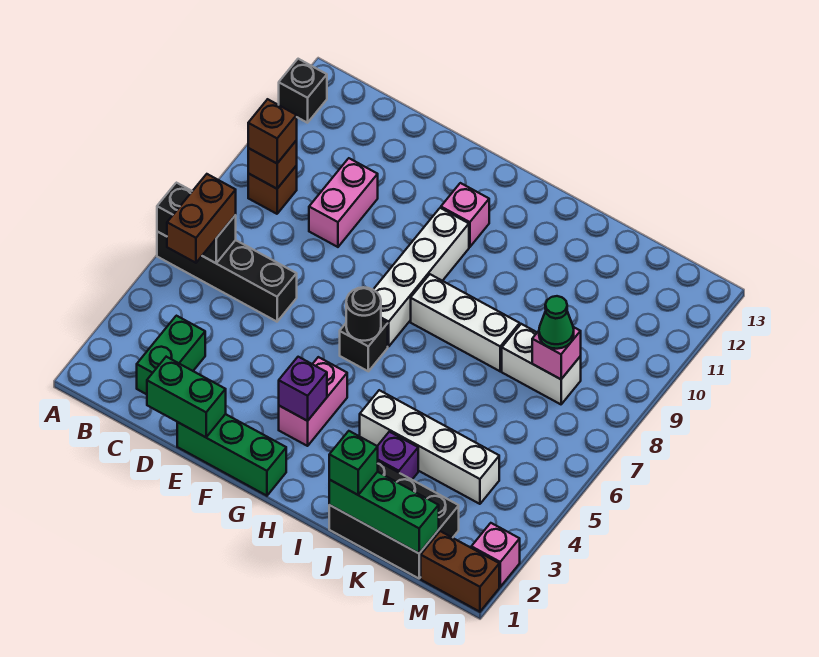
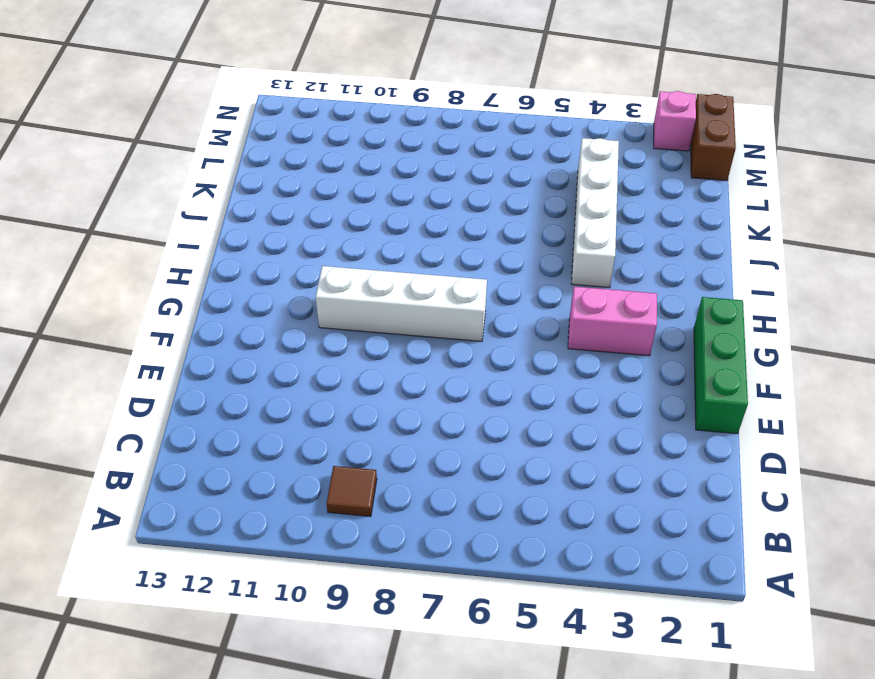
brown tile B9 level 1 -> brown brick B9 level 1
none -> black brick A6:D6 level 1
none -> black brick A12 level 1
none -> green brick C2:C3 level 1

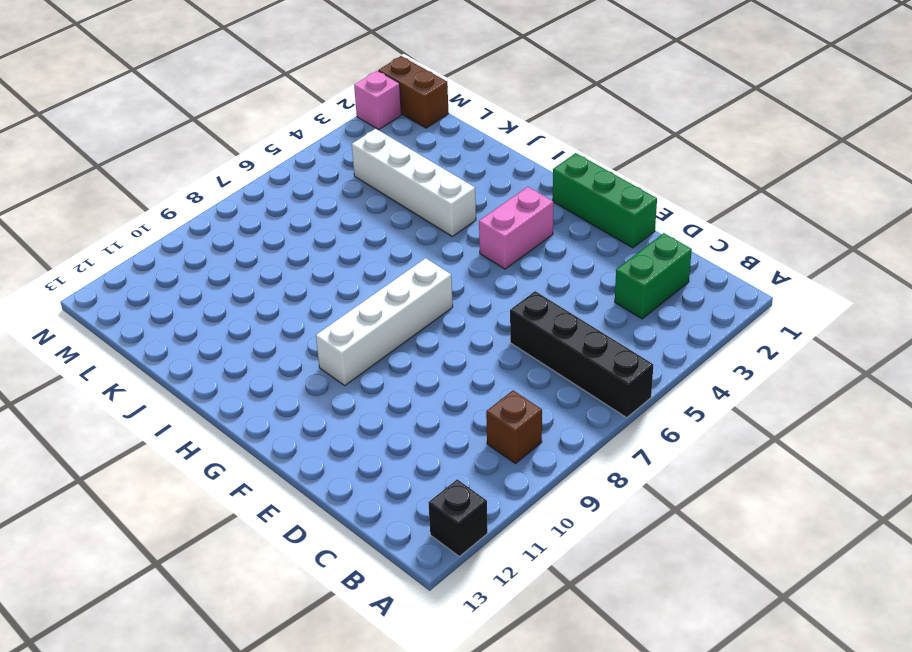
none -> pink brick D9:D10 level 1
none -> black brick G6 level 1
none -> pink brick G11 level 1

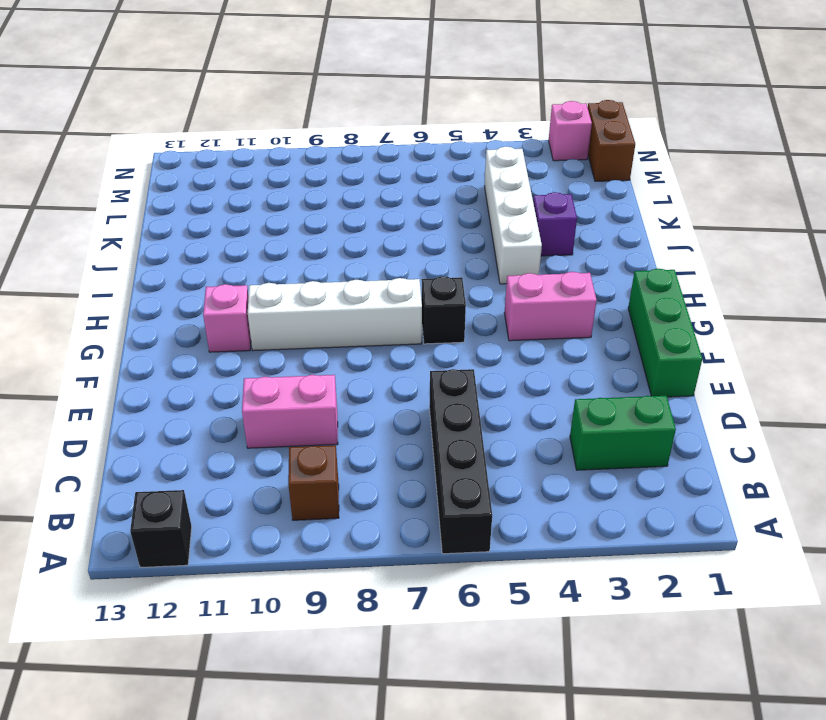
none -> white brick H8:J8 level 1
none -> black brick J1:L2 level 1
none -> white brick K8:L8 level 1

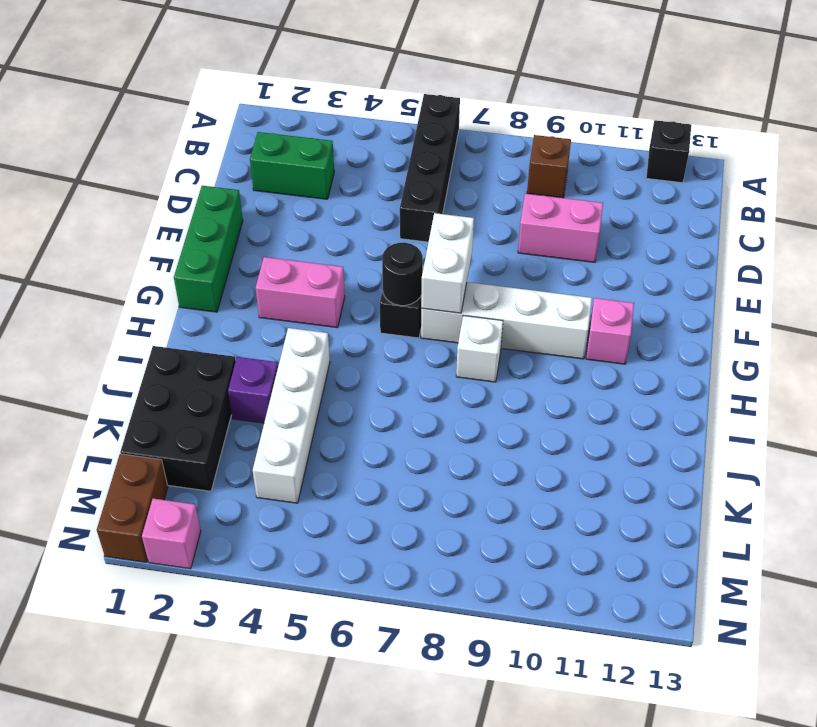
white brick F7:G7 level 2 -> white brick K8:L8 level 1
white brick H8 level 1 -> white brick H8:J8 level 1
none -> black brick A6:B6 level 2
none -> brown brick B9 level 2
none -> green brick D1:E1 level 2

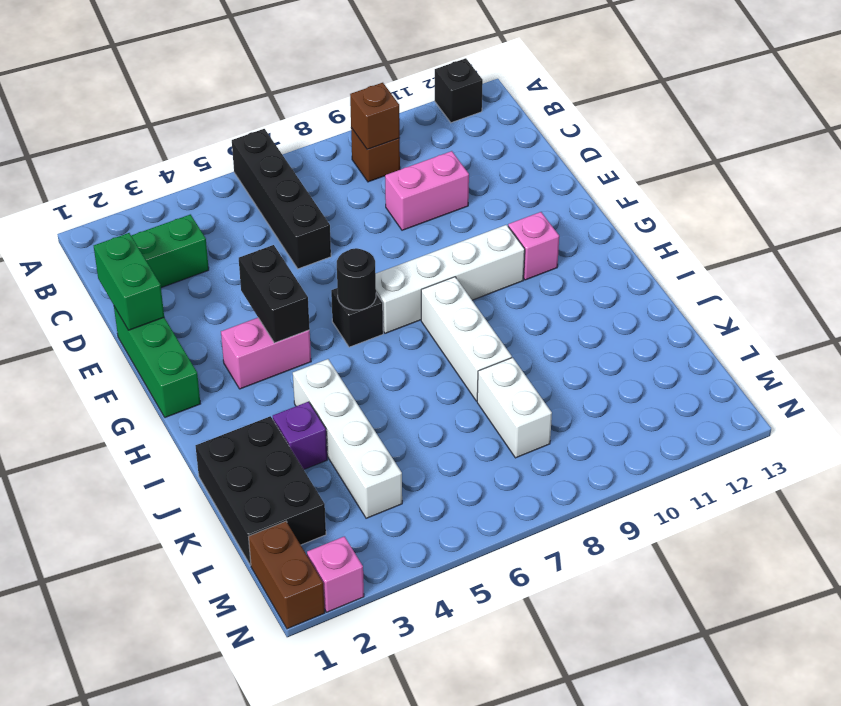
black brick F4:G4 level 2 -> black brick A6:B6 level 2
none -> purple brick G3 level 2
none -> green brick J1:L1 level 2
none -> pink brick L8 level 2

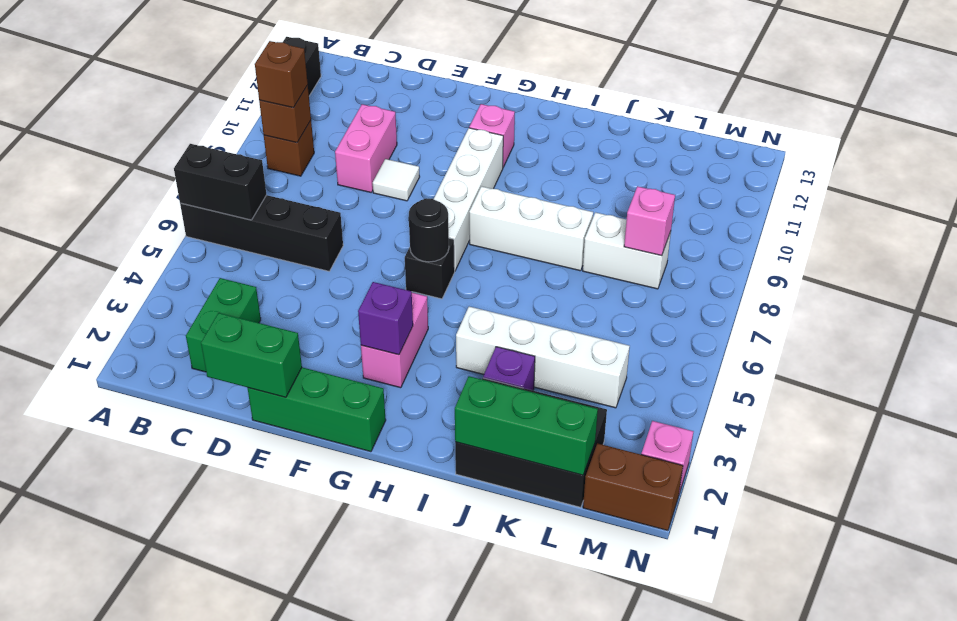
white tile E9 level 1 -> none
none -> brown brick B5:B6 level 3
none -> green brick J1 level 3
none -> green cone L8 level 3

